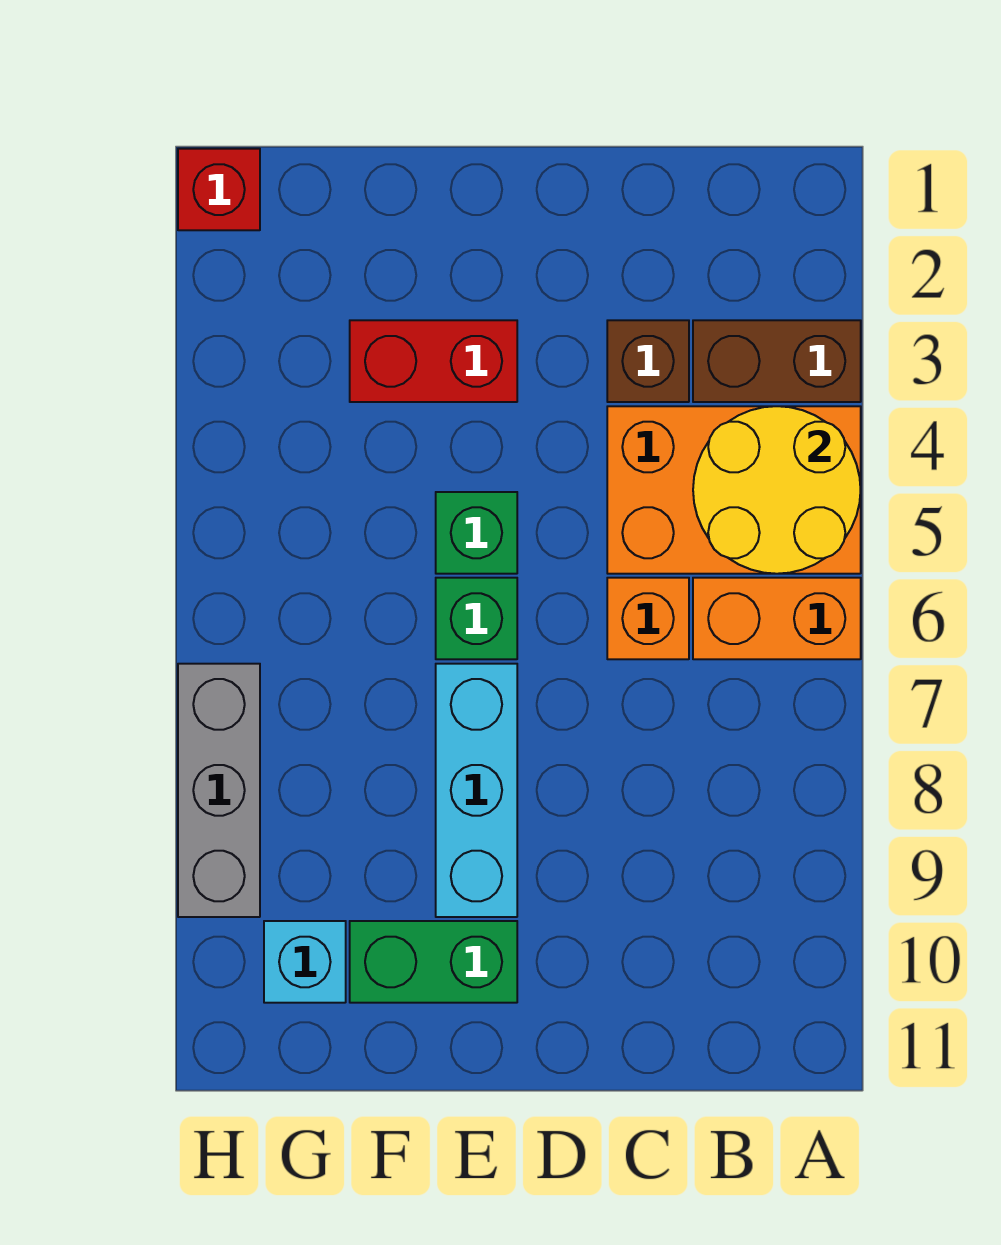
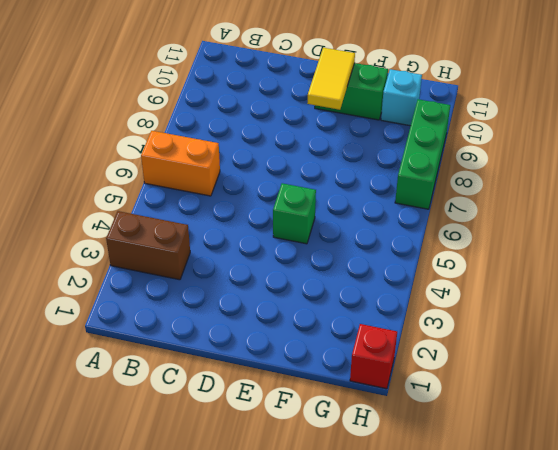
yellow tile E9:E10 level 2 -> none
green brick H7:H9 level 1 -> grey brick H7:H9 level 1
none -> orange brick A4:C5 level 1
none -> brown brick C3 level 1
none -> orange brick C6 level 1

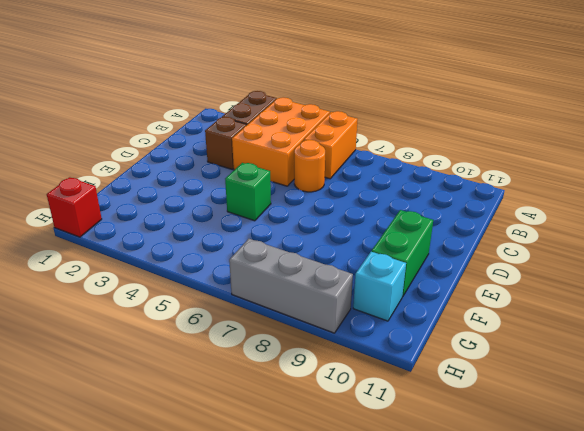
orange round brick C6 level 1 -> orange brick C6 level 1
none -> red brick E3:F3 level 1
none -> green brick E6 level 1
none -> cyan brick E7:E9 level 1

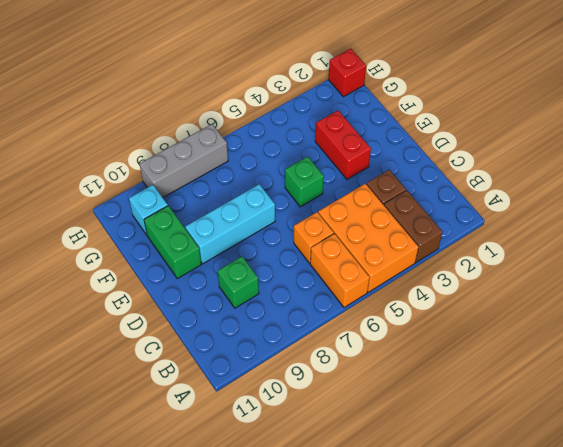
green brick C9 level 1 -> green brick E6 level 1
none -> yellow round brick A4:B5 level 2

